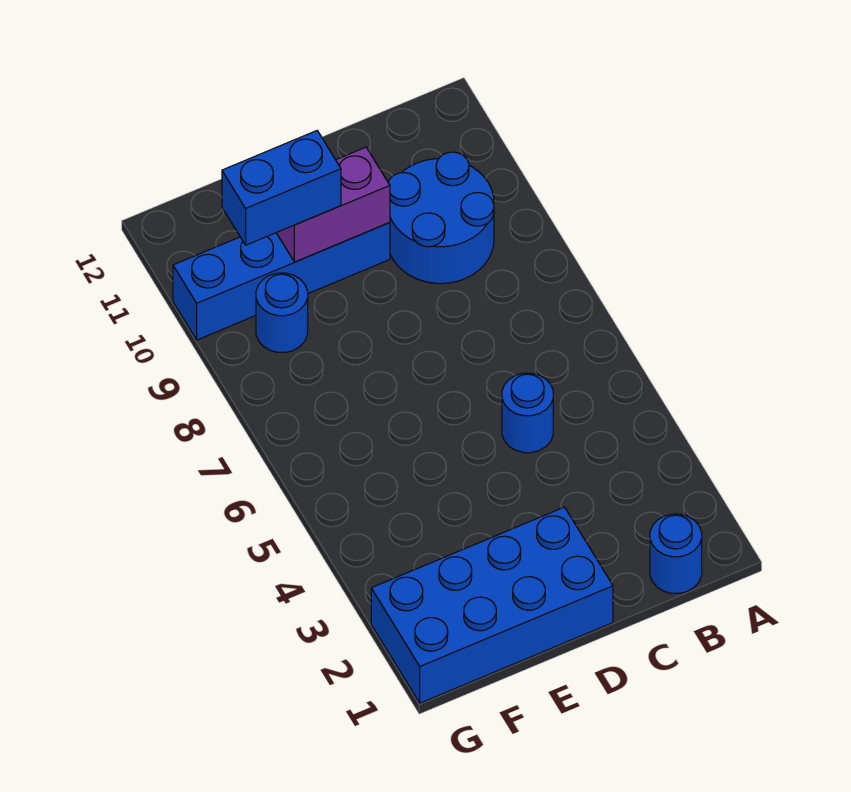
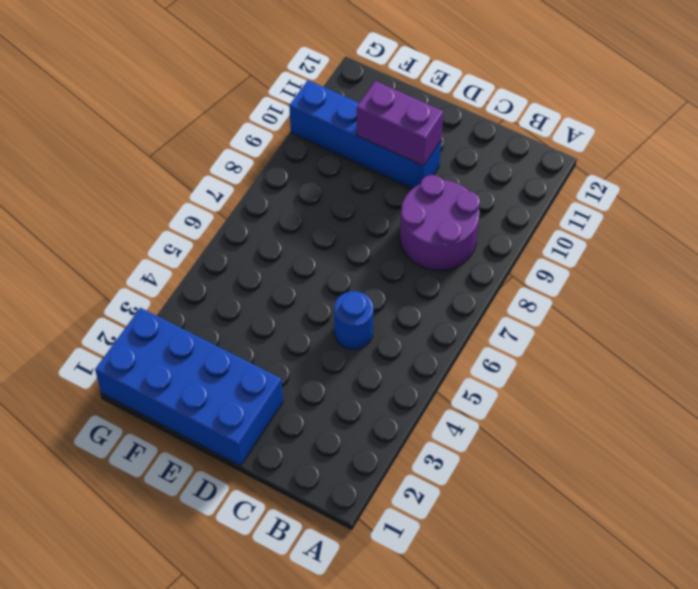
purple round brick B8:C9 level 1 -> blue round brick B9:C10 level 1
none -> blue round brick B1 level 1
none -> blue round brick F9 level 1

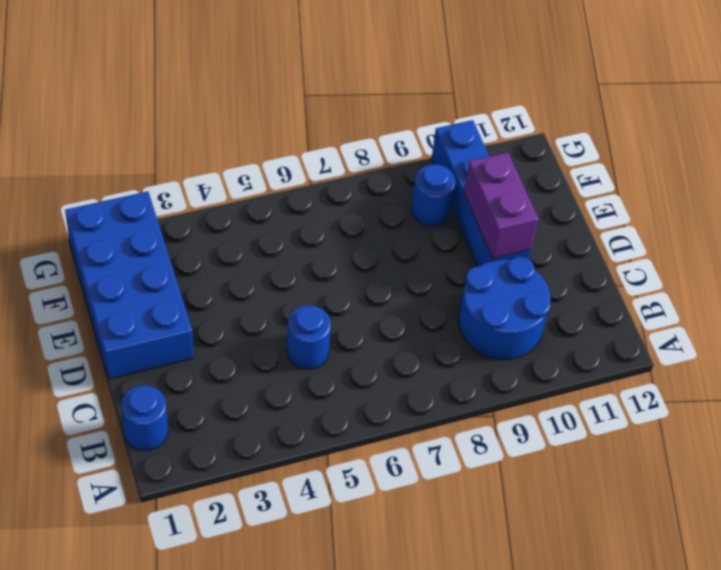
none -> blue brick E10:F10 level 3

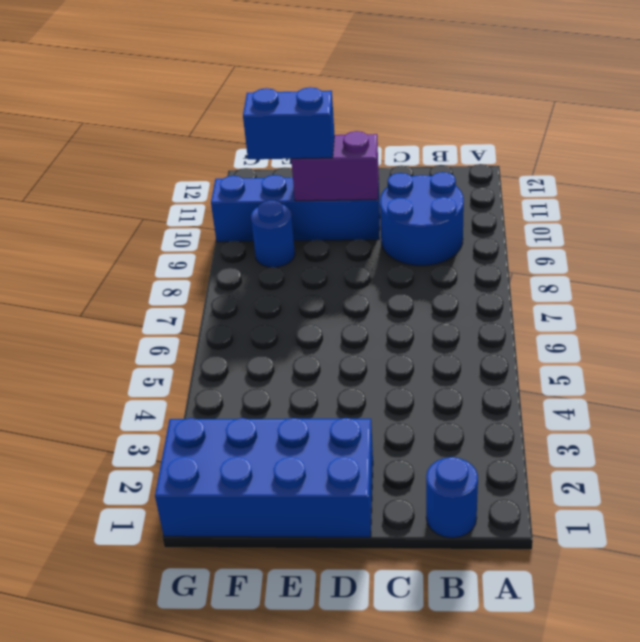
none -> blue round brick C5 level 1

